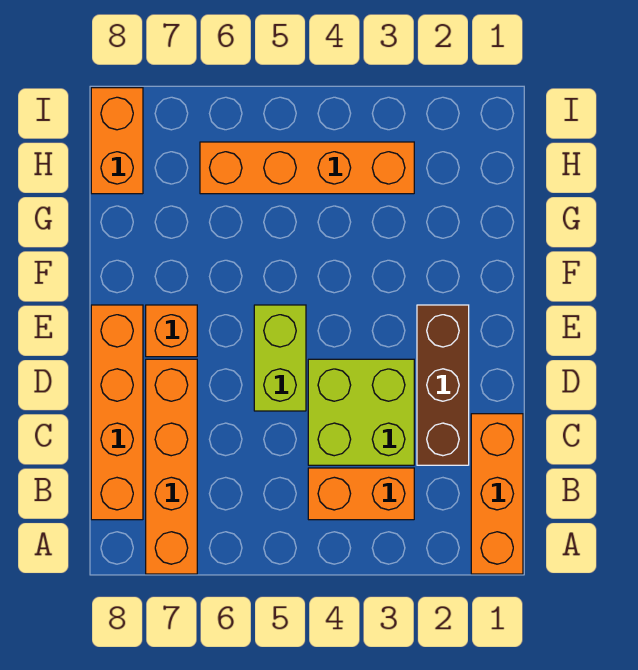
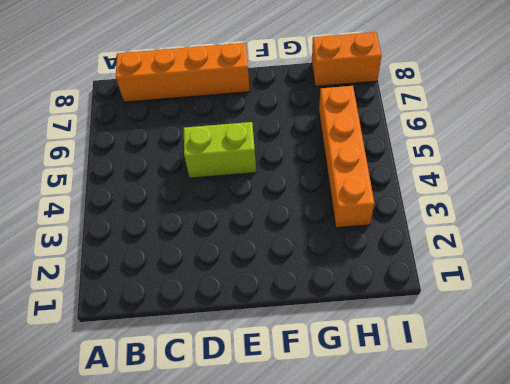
none -> orange brick A1:C1 level 1
none -> orange brick A7:D7 level 1

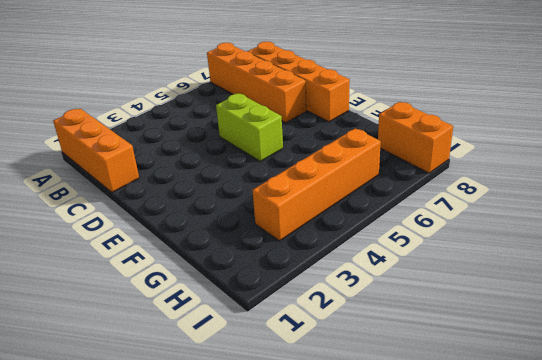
none -> orange brick B3:B4 level 1
none -> brown brick C2:E2 level 1

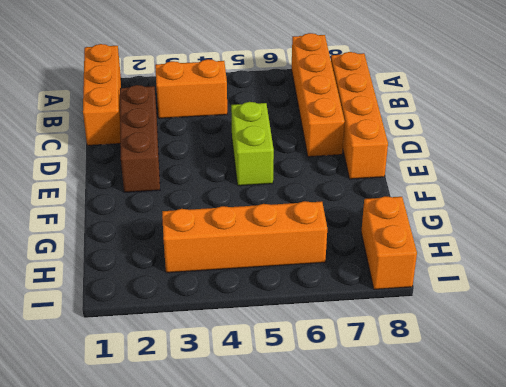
none -> lime brick C3:D4 level 1
none -> orange brick E7 level 1

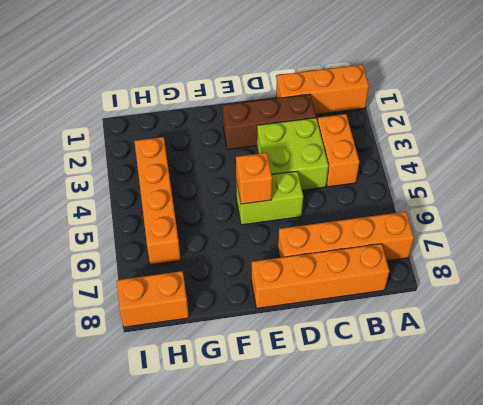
orange brick E5 level 2 -> orange brick E7 level 1

